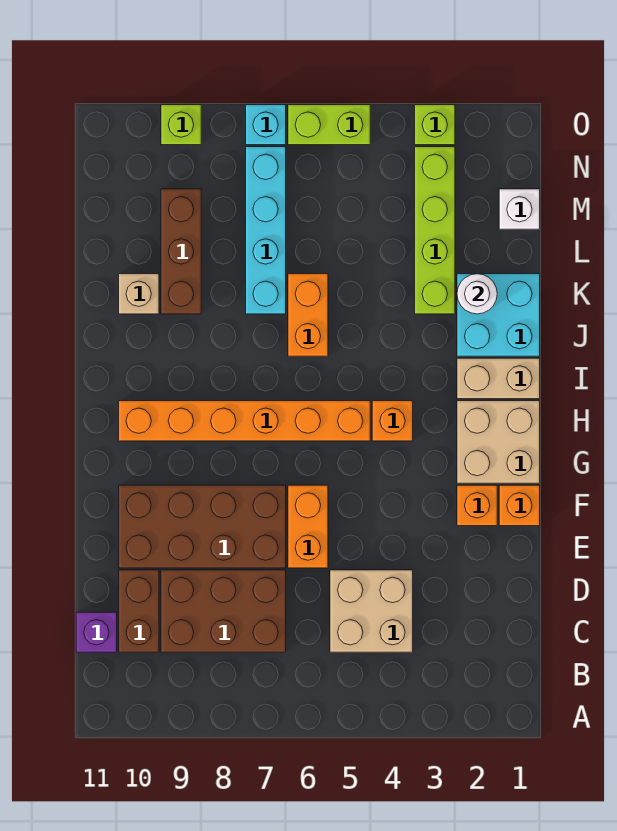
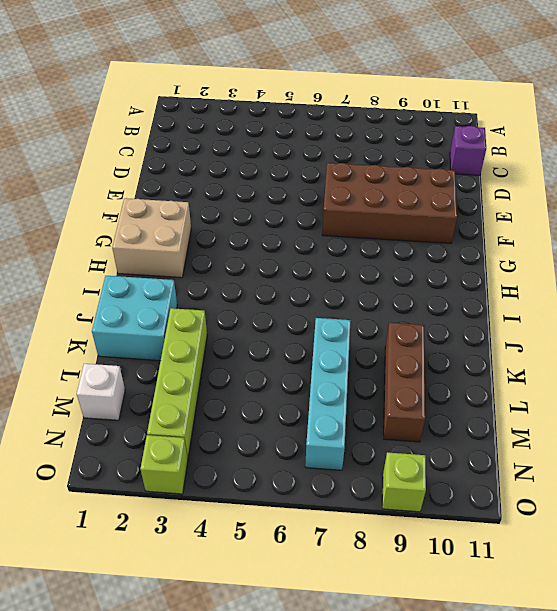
none -> tan brick C4:D5 level 1
none -> brown brick C7:D9 level 1
none -> brown brick C10:D10 level 1

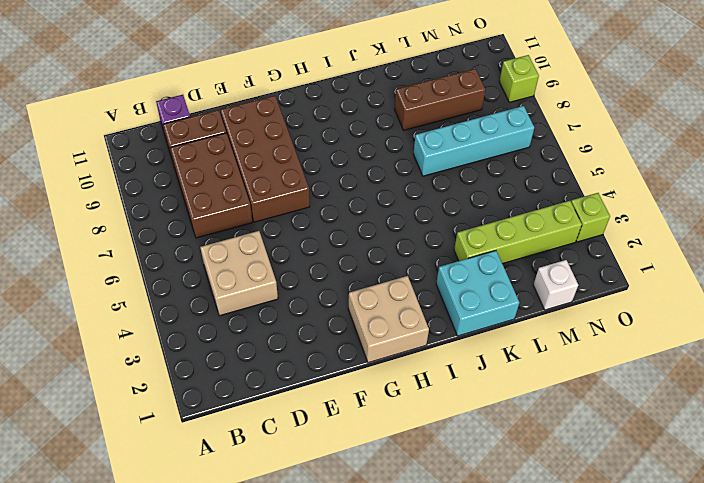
none -> orange brick E6:F6 level 1
none -> orange brick F1 level 1
none -> orange brick F2 level 1

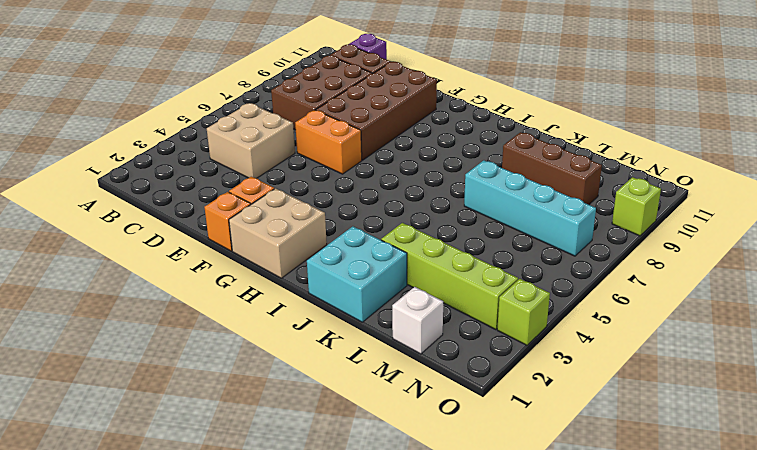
none -> orange brick H4 level 1
none -> orange brick H5:H10 level 1
none -> tan brick I1:I2 level 1

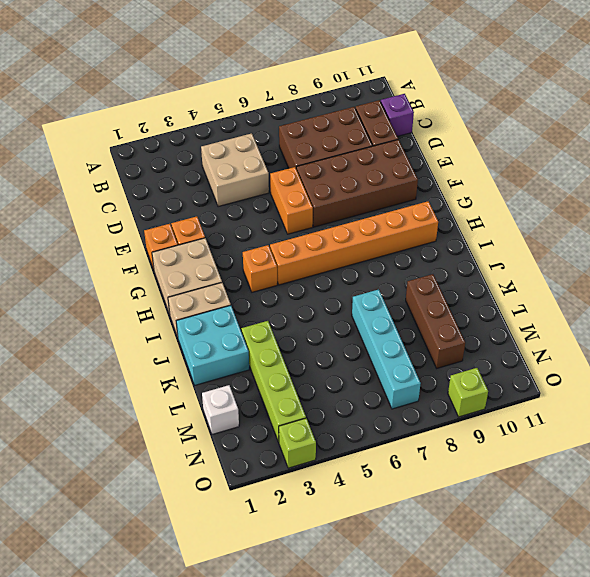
none -> orange brick J6:K6 level 1
none -> tan brick K10 level 1
none -> lime brick O5:O6 level 1

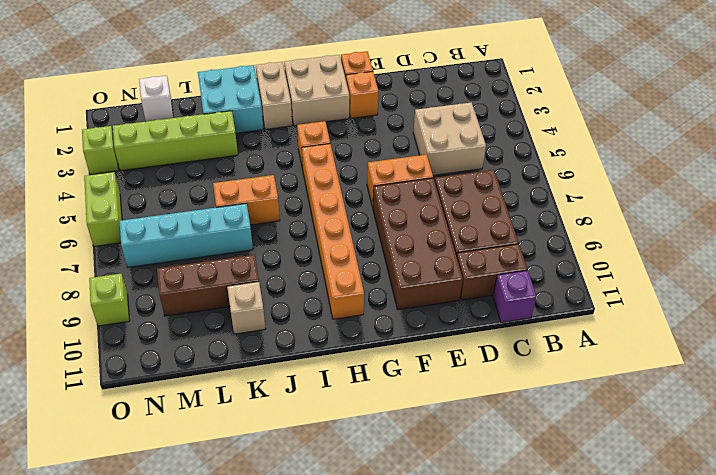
none -> cyan brick O7 level 1
none -> white round brick K2 level 2

